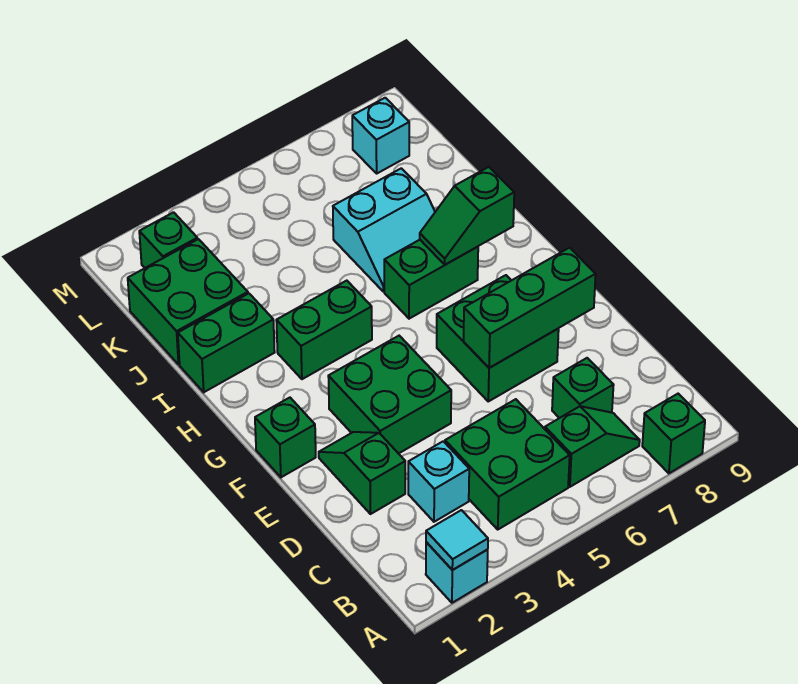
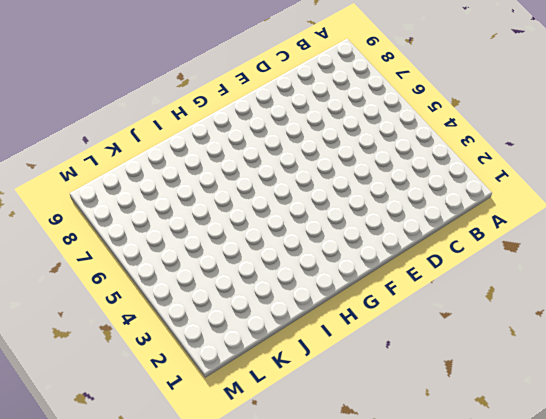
none -> cyan brick A2 level 1
none -> green brick A8 level 1
none -> green brick B4:C5 level 1

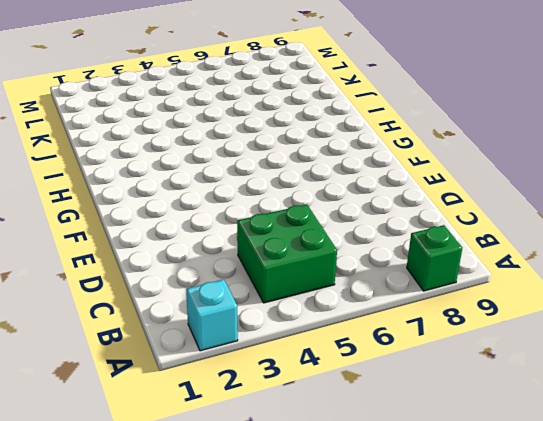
none -> green slope B6:B7 level 1 top 6
none -> cyan brick C3 level 1
none -> green brick C7 level 1

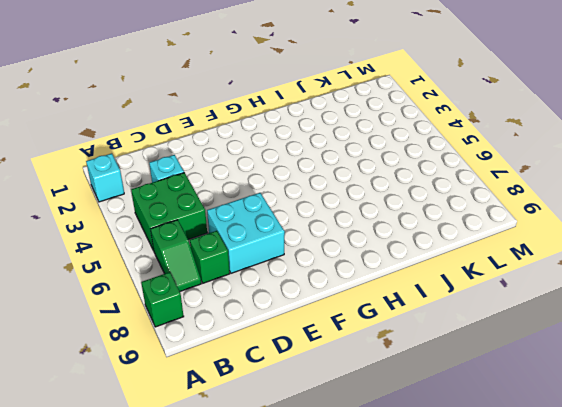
cyan brick D6:E7 level 1 -> green brick E6:F7 level 1
none -> green slope D2:E2 level 1 top D
none -> green brick E3:F4 level 1
none -> green brick F1 level 1

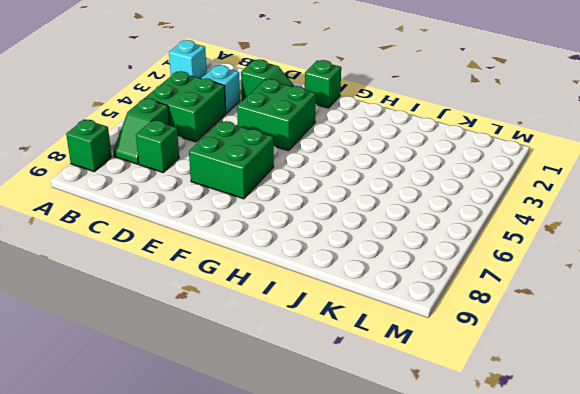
none -> green brick H3:H4 level 1
none -> green brick H6:H7 level 1
none -> green brick I1:I2 level 1

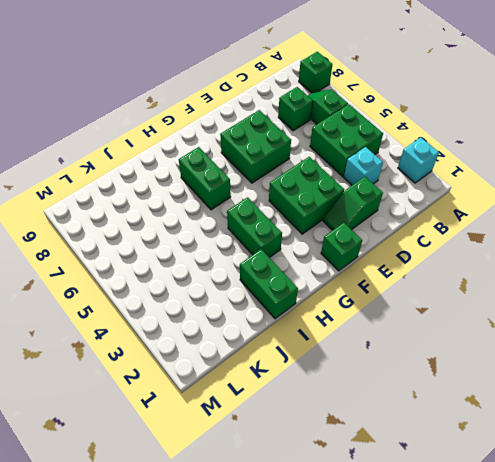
none -> cyan slope I6:J7 level 1 top J
none -> green brick J1:K2 level 1
none -> green brick L2 level 1

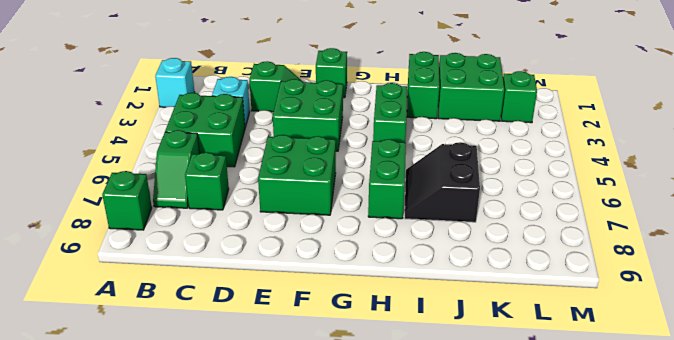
black slope I6:J7 level 1 top J -> cyan slope I6:J7 level 1 top J
none -> cyan brick L8 level 1
none -> cyan tile A2 level 2
none -> green brick E6:E8 level 2

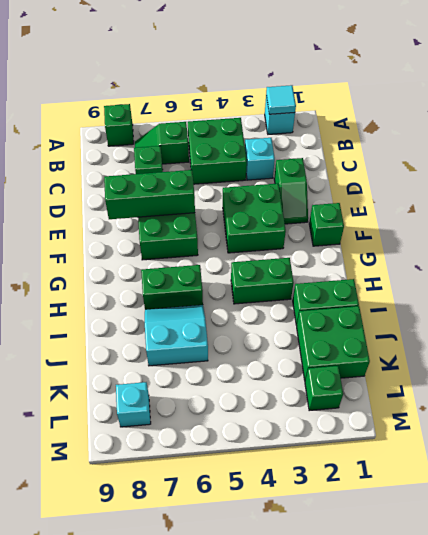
none -> green slope H7:H8 level 2 top 8

